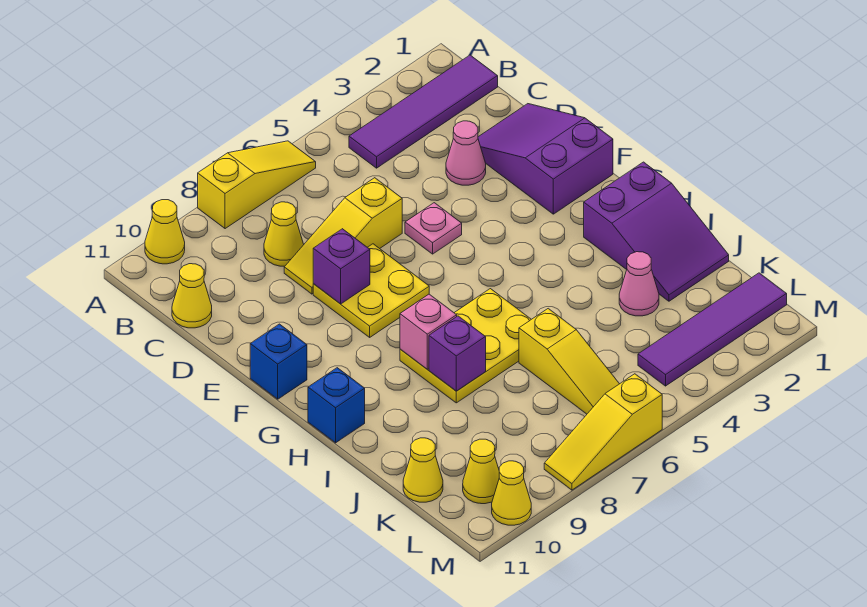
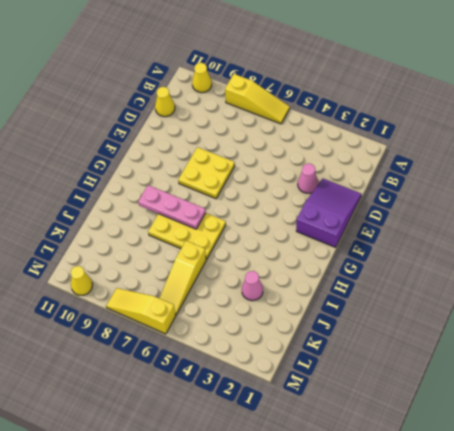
pink plate H7:H9 level 2 -> pink brick H8 level 2
none -> purple tile B1:B4 level 1
none -> yellow cone C8 level 1
none -> yellow slope D6:D8 level 1 top 6

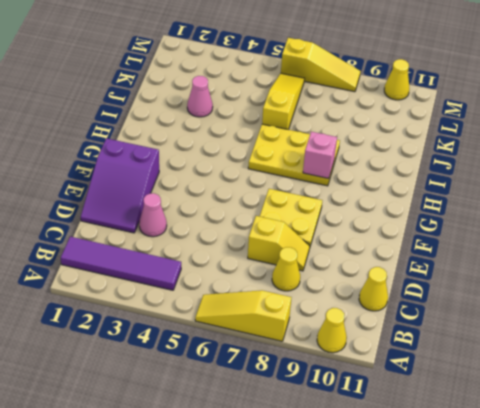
yellow slope D7:D8 level 1 top 7 -> yellow slope D6:D8 level 1 top 6
none -> pink plate E5 level 1
none -> blue brick F11 level 1
none -> purple slope H1:J2 level 1 top H

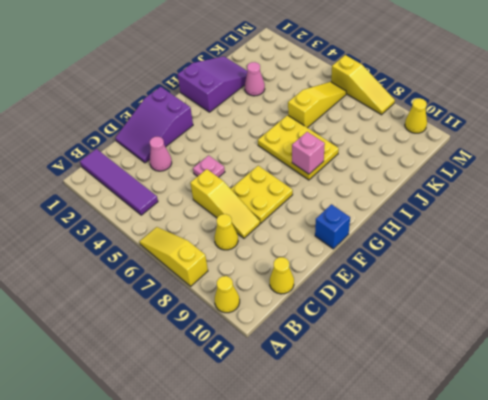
none -> blue brick H11 level 1
none -> yellow cone K11 level 1
none -> purple tile L1:L4 level 1

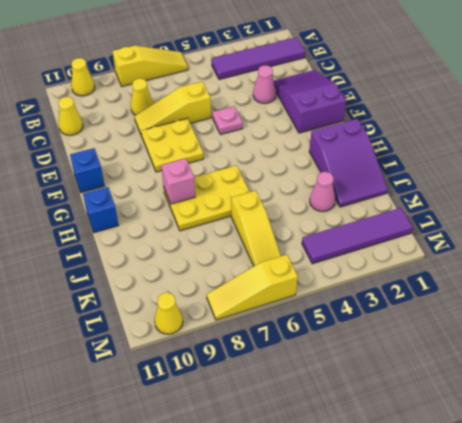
none -> yellow cone K11 level 1
none -> yellow cone L10 level 1
none -> purple brick E8 level 2

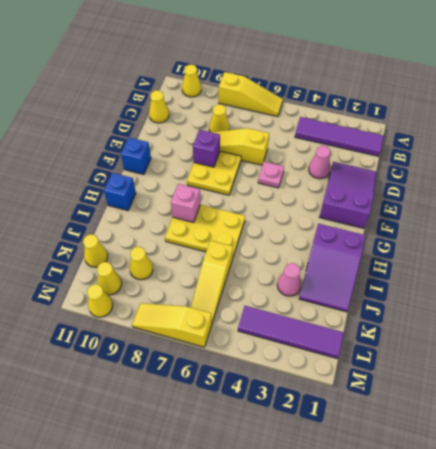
yellow cone K9 level 1 -> none
none -> purple brick I8 level 2

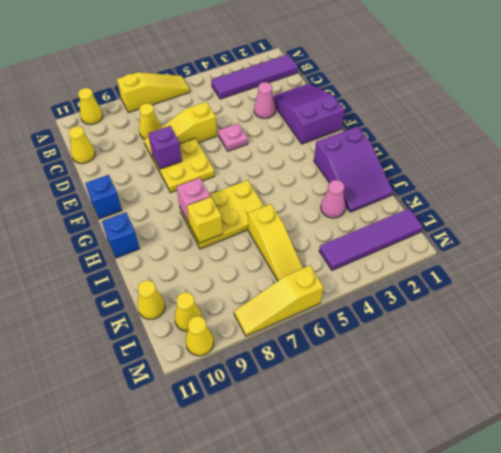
yellow brick I8 level 2 -> purple brick I8 level 2

